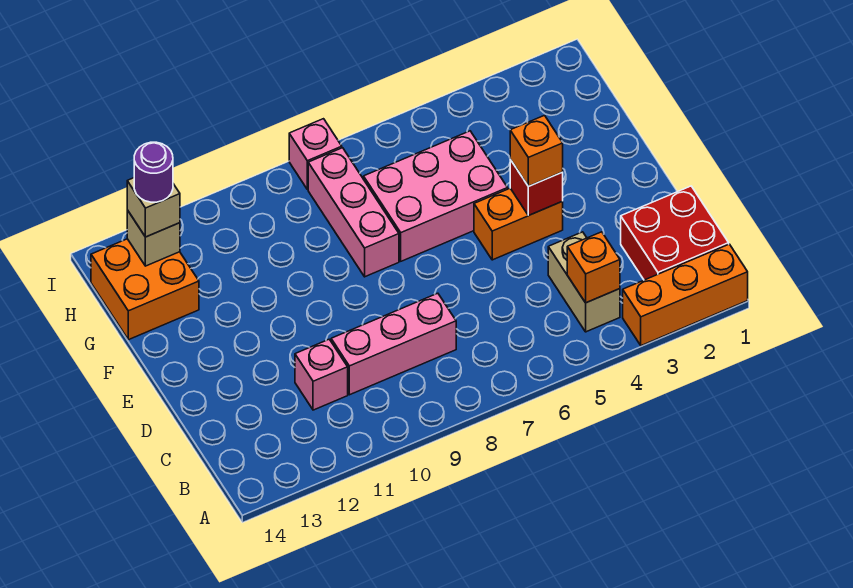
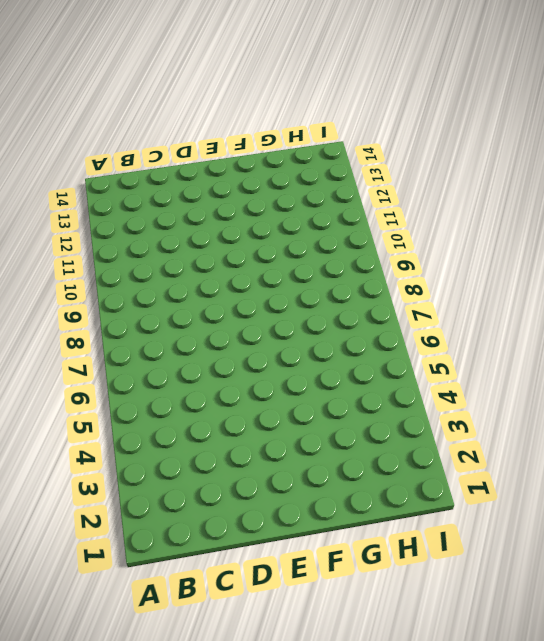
none -> orange brick A1:A3 level 1
none -> red brick B1:C2 level 1
none -> tan brick B4:C4 level 1

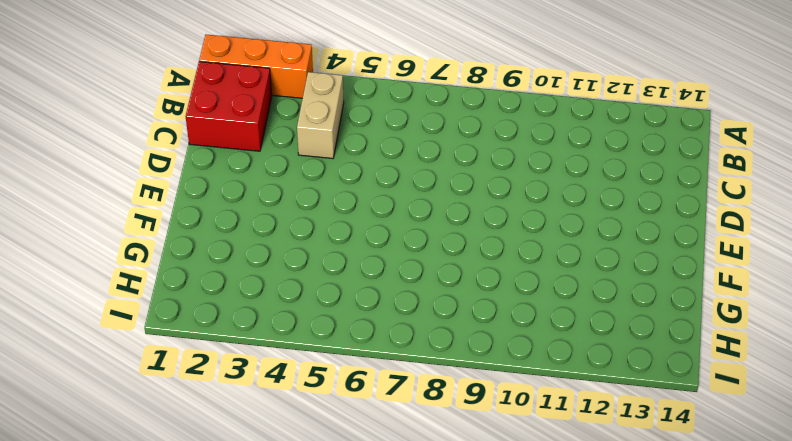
none -> pink brick C8:C10 level 1
none -> pink brick C11 level 1
none -> orange brick E4:E5 level 1

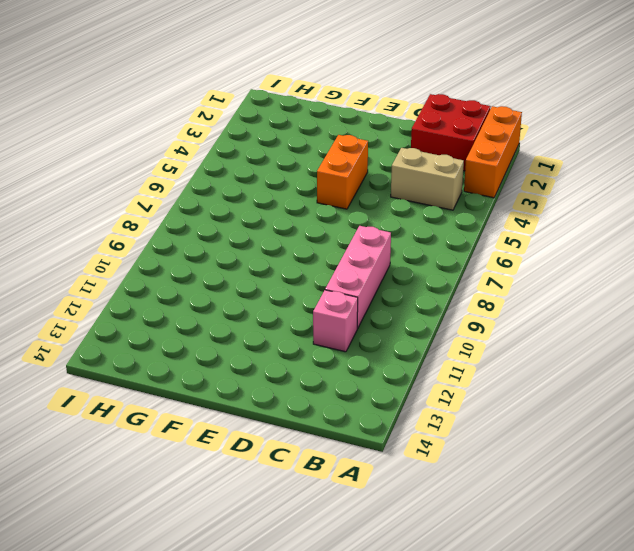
none -> pink brick F5:G7 level 1
none -> pink brick F8:H8 level 1
none -> orange brick G13:H14 level 1

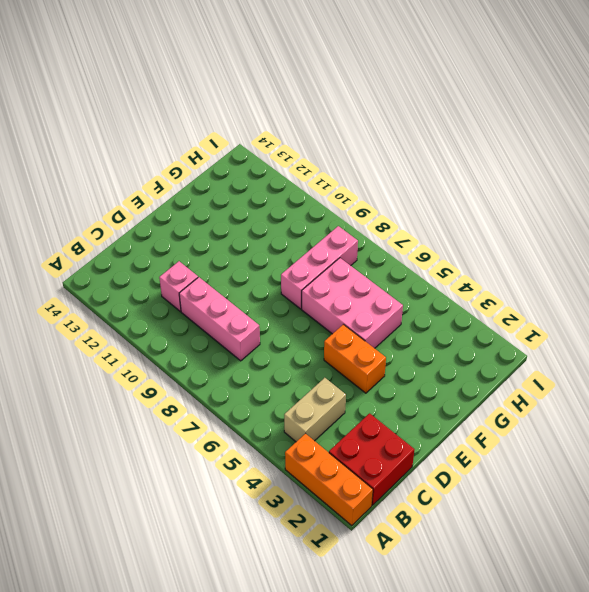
none -> orange brick G13:H14 level 1
none -> pink brick I8 level 1
none -> orange brick B4 level 2

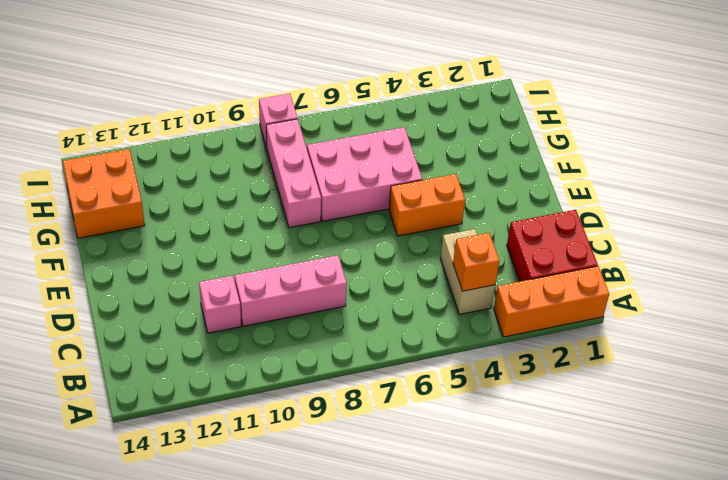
none -> red brick E4 level 2
none -> tan brick H13 level 2
none -> orange brick E4 level 3

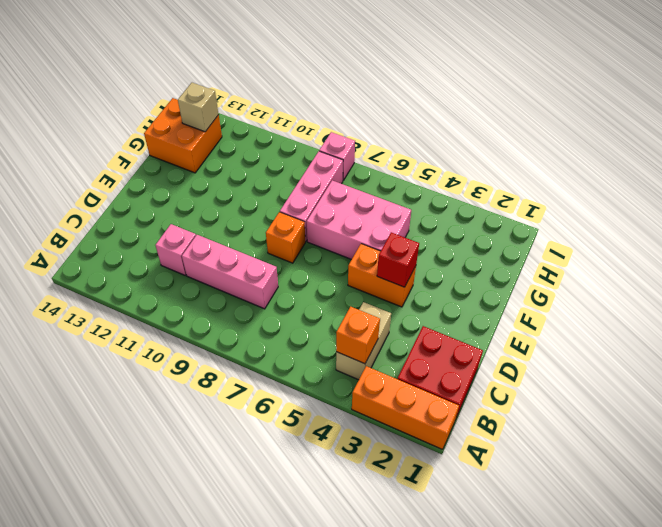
orange brick E8 level 1 -> orange brick E4 level 3
none -> tan brick H13 level 3
none -> purple round brick H13 level 4

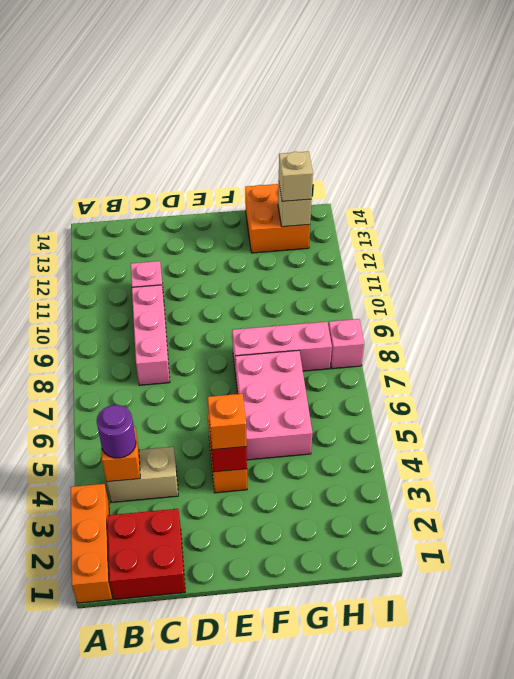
purple round brick B4 level 3 -> purple round brick H13 level 4

